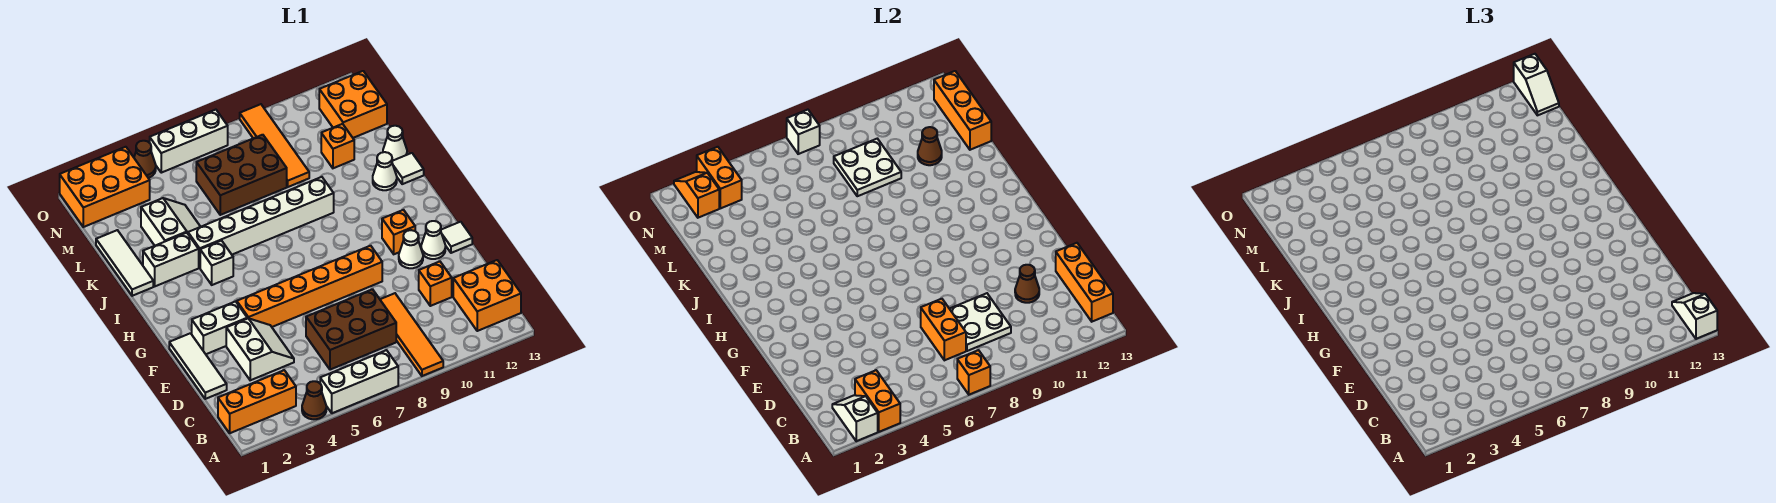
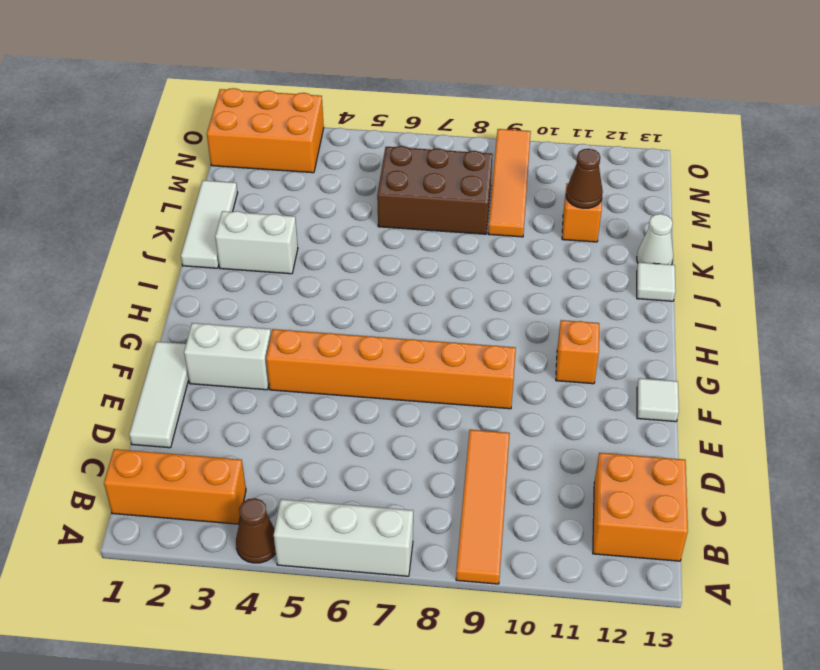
none -> brown brick C6:D8 level 1
none -> white slope D3:E4 level 1 top 3
none -> orange brick D11 level 1
none -> white cone F11 level 1

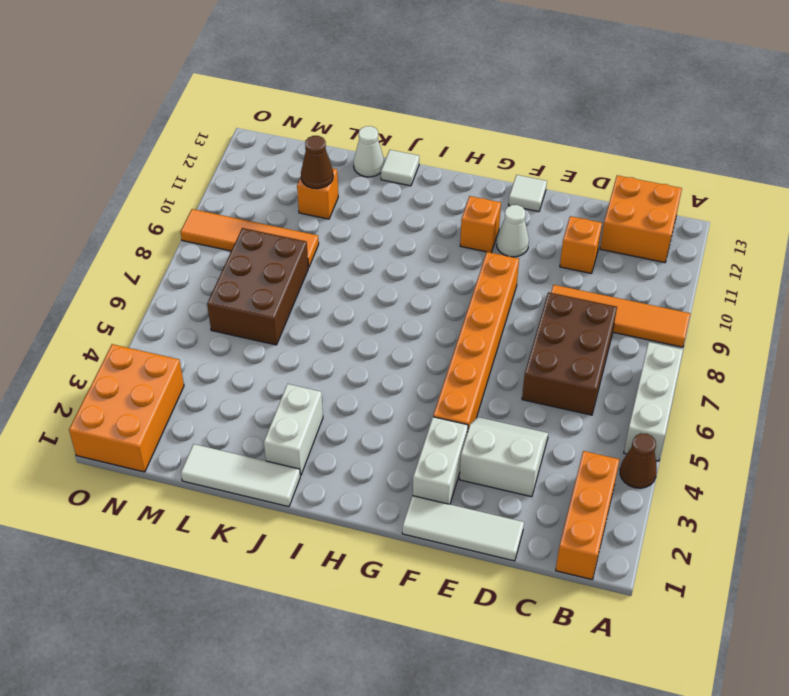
none -> white cone F12 level 1
none -> white brick I4 level 1
none -> white brick J4:J9 level 1
none -> white cone J12 level 1

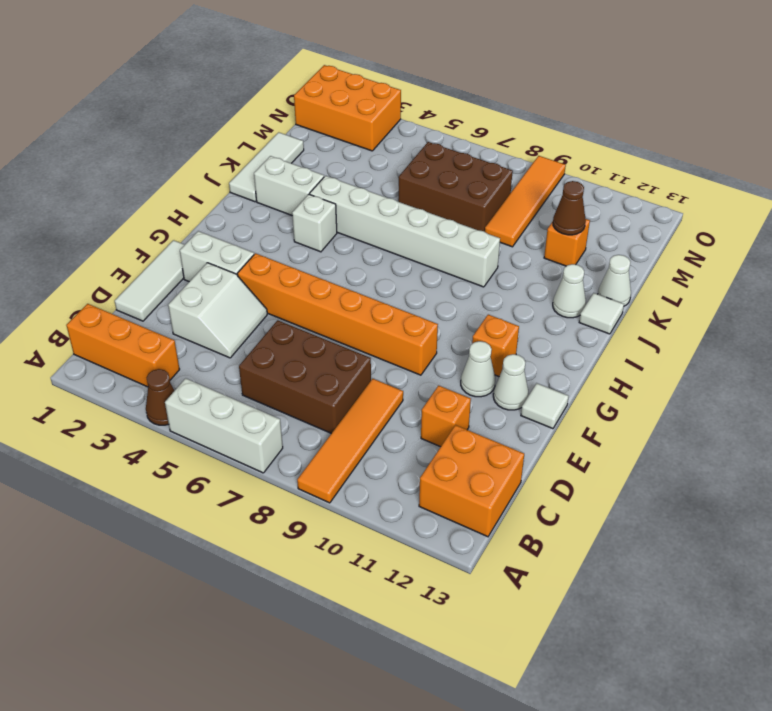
none -> white slope K3:L4 level 1 top 3
none -> orange brick M12:N13 level 1
none -> brown cone O4 level 1
none -> white brick O5:O7 level 1

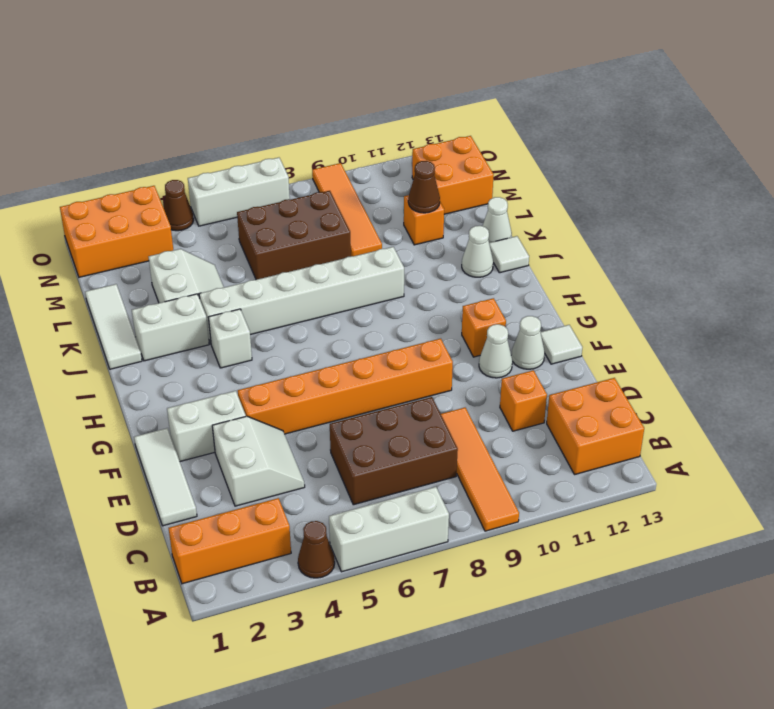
none -> white slope A2:B2 level 2 top A
none -> orange brick A3:B3 level 2
none -> orange brick A7 level 2
none -> orange brick B13:D13 level 2

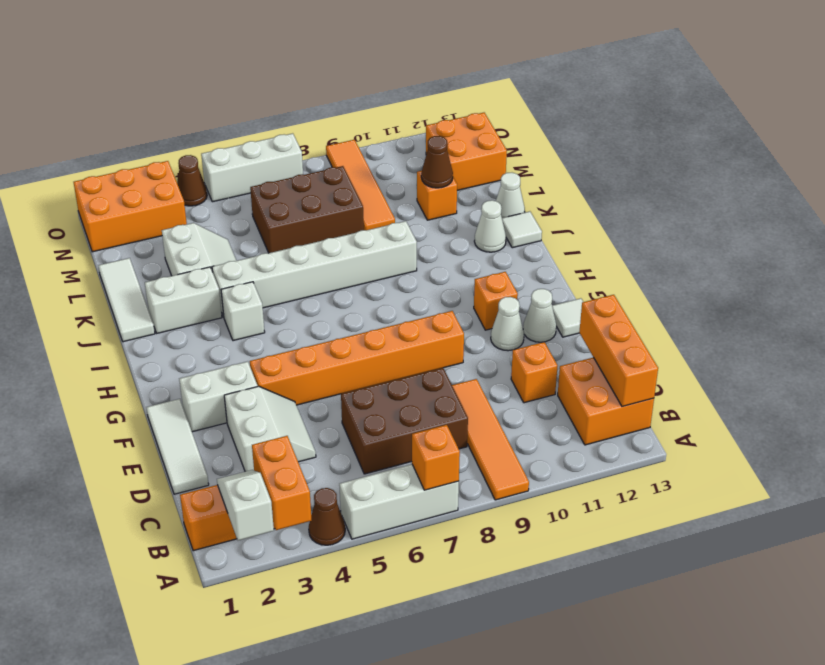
none -> orange brick C7:D7 level 2
none -> white plate C8:D9 level 2
none -> brown cone D11 level 2
none -> white plate L8:M9 level 2

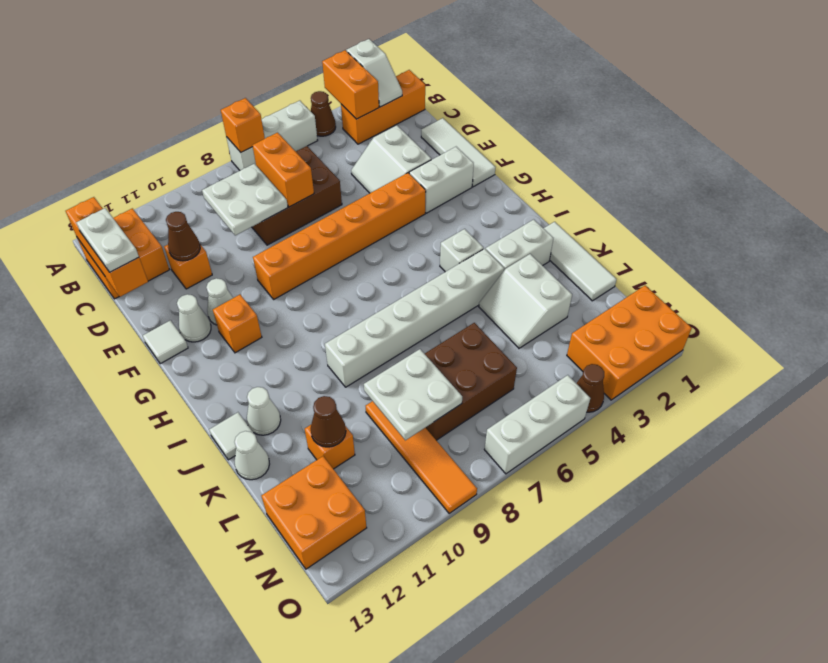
white plate C13:D13 level 3 -> none
none -> orange tile A9:D9 level 1
none -> orange brick L13:N13 level 2
none -> orange slope N2:O2 level 2 top N
none -> orange brick N3:O3 level 2

